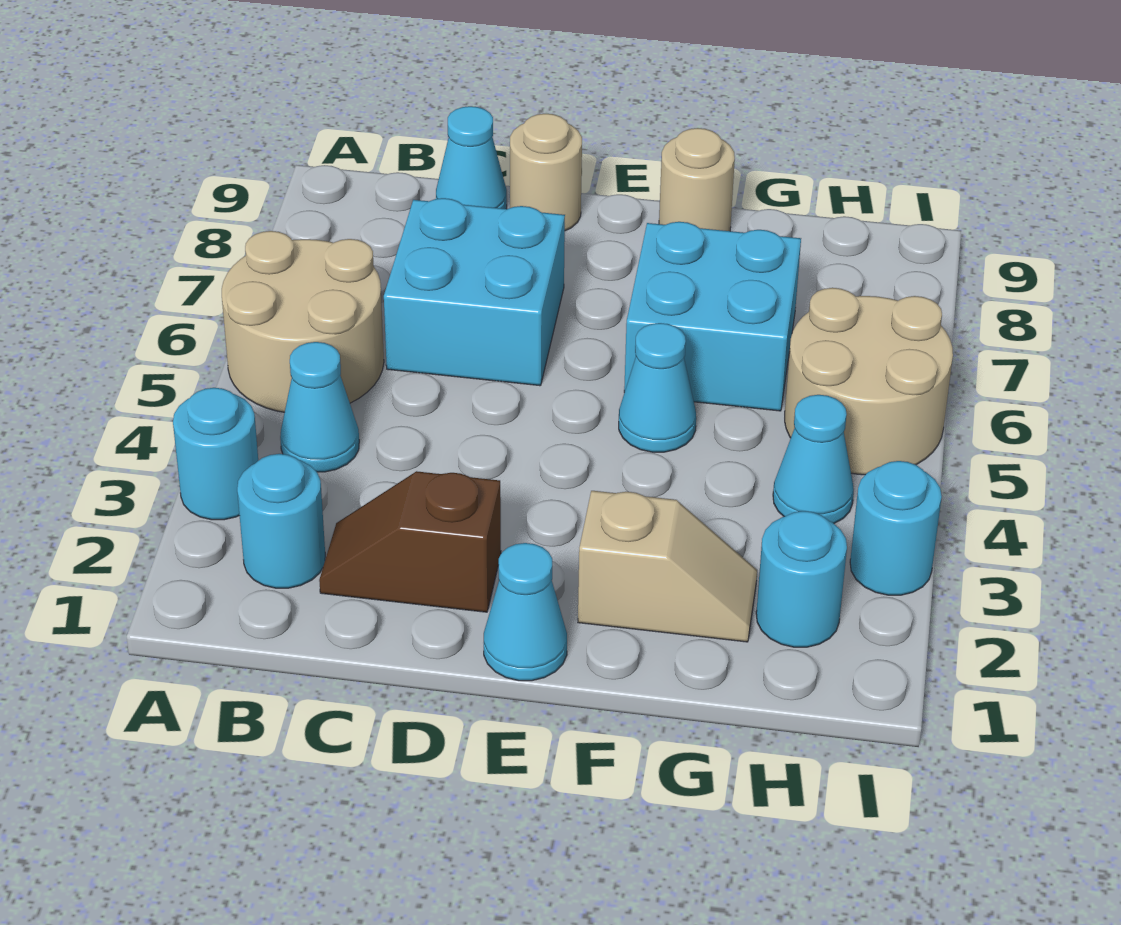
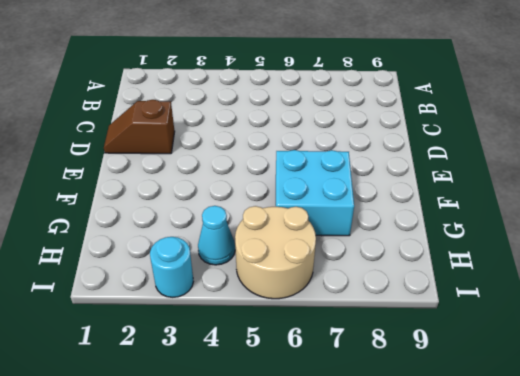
brown slope D1:D2 level 1 top 2 -> brown slope C2:D2 level 1 top D
none -> cyan round brick A3 level 1
none -> tan round brick A5:B6 level 1
none -> cyan round brick B2 level 1

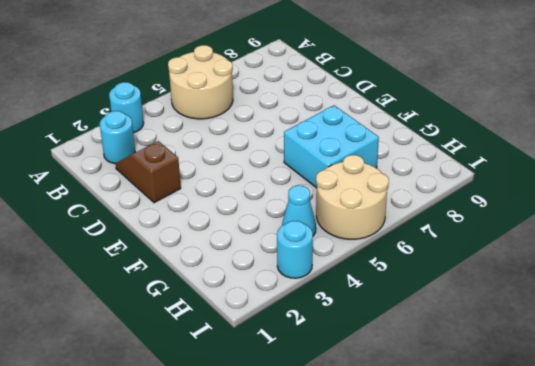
none -> cyan cone B4 level 1
none -> cyan brick C6:D7 level 1
none -> cyan cone C9 level 1

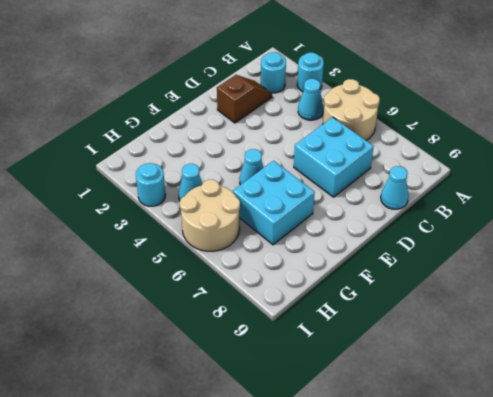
none -> tan round brick D9 level 1
none -> cyan cone E1 level 1
none -> tan slope F2:G2 level 1 top F

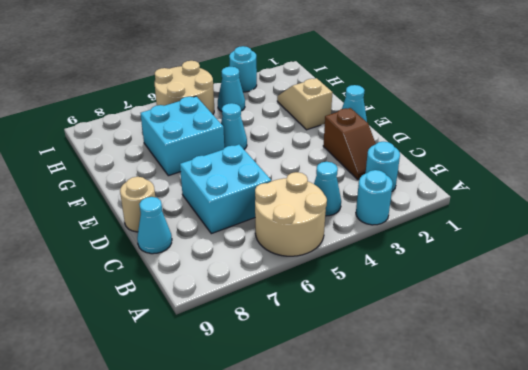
none -> tan round brick F9 level 1
none -> cyan round brick H2 level 1

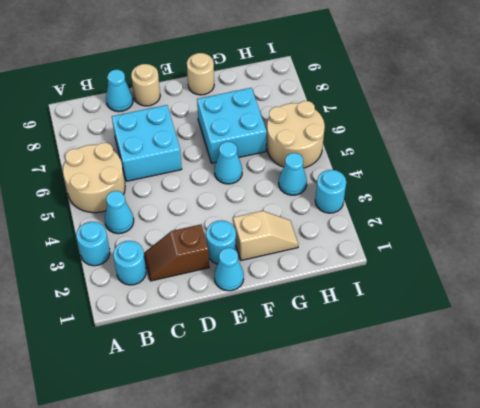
cyan round brick E2 level 1 -> cyan round brick H2 level 1

